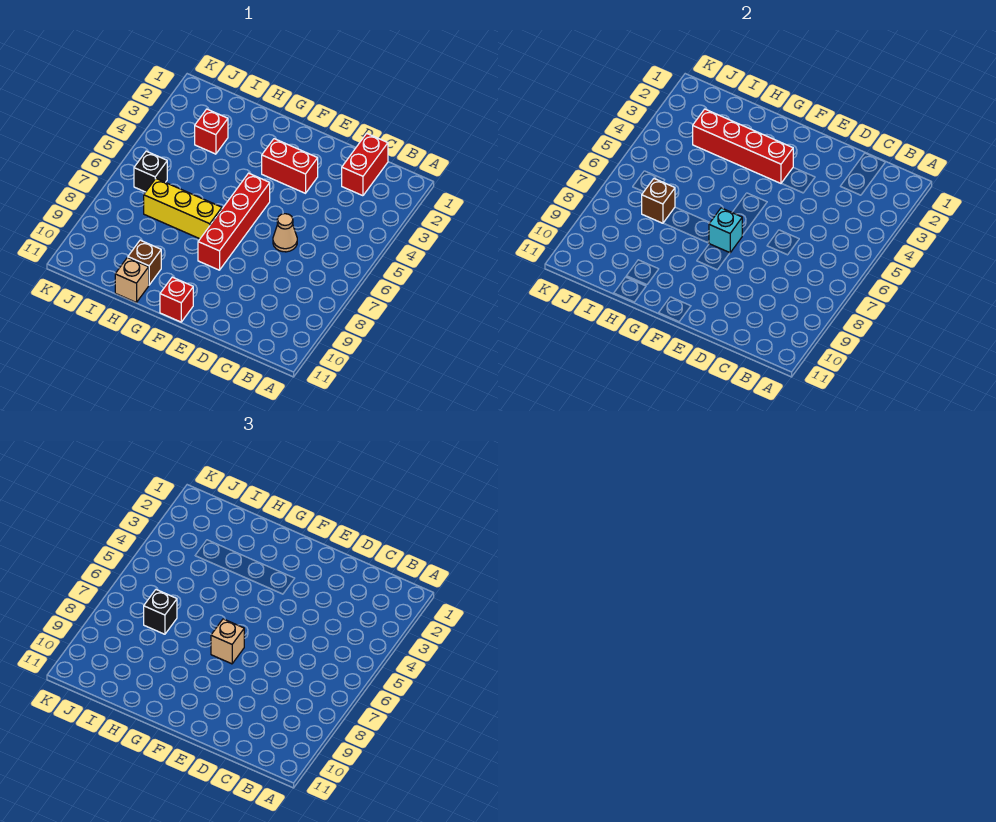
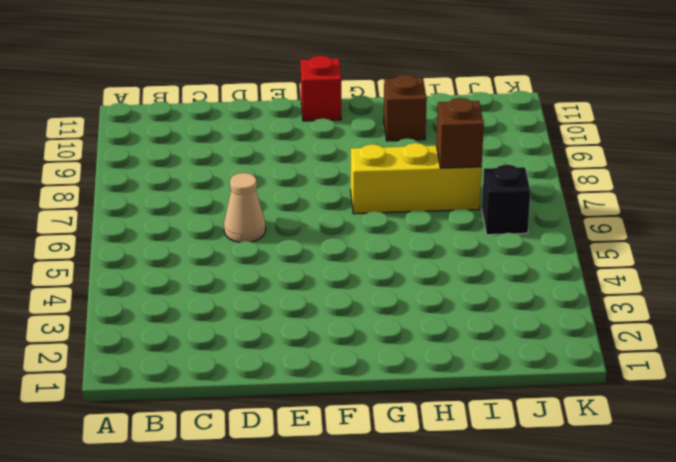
none -> red brick C1:C2 level 1
none -> red brick E3:F3 level 1
none -> red brick F5:F8 level 1

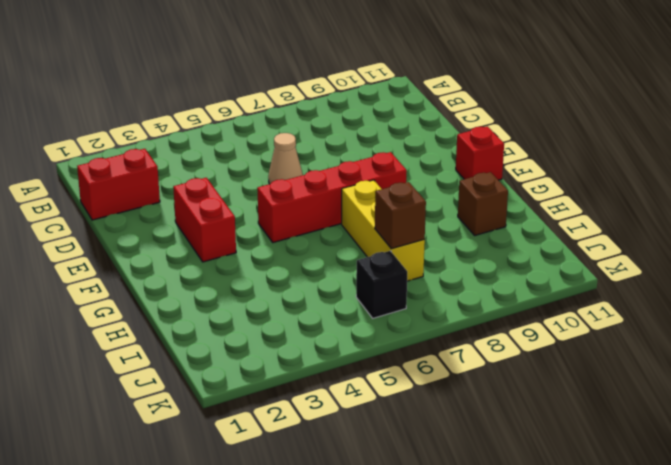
none -> tan brick H11 level 1
none -> red brick I3 level 1
none -> red brick F3:I3 level 2

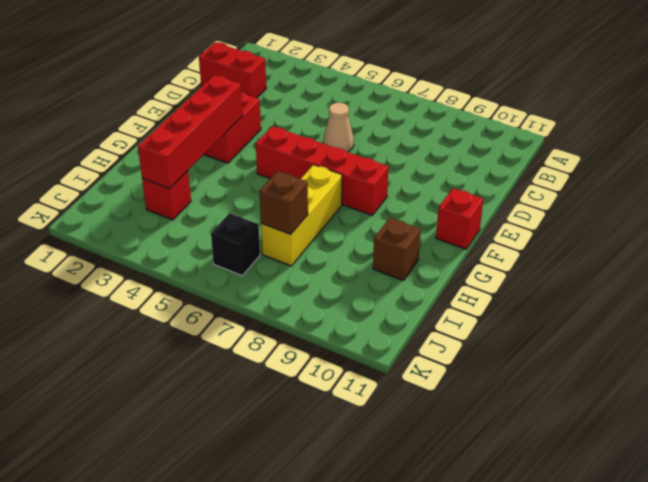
none -> tan brick H11 level 1
none -> cyan brick F7 level 2
none -> tan brick F7 level 3

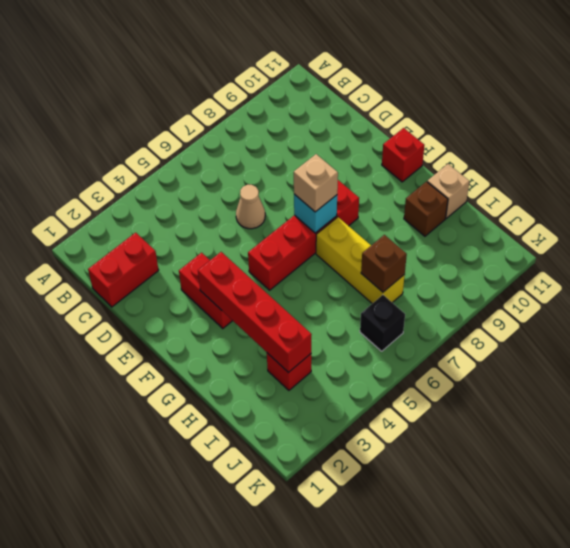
none -> black brick I7 level 3

